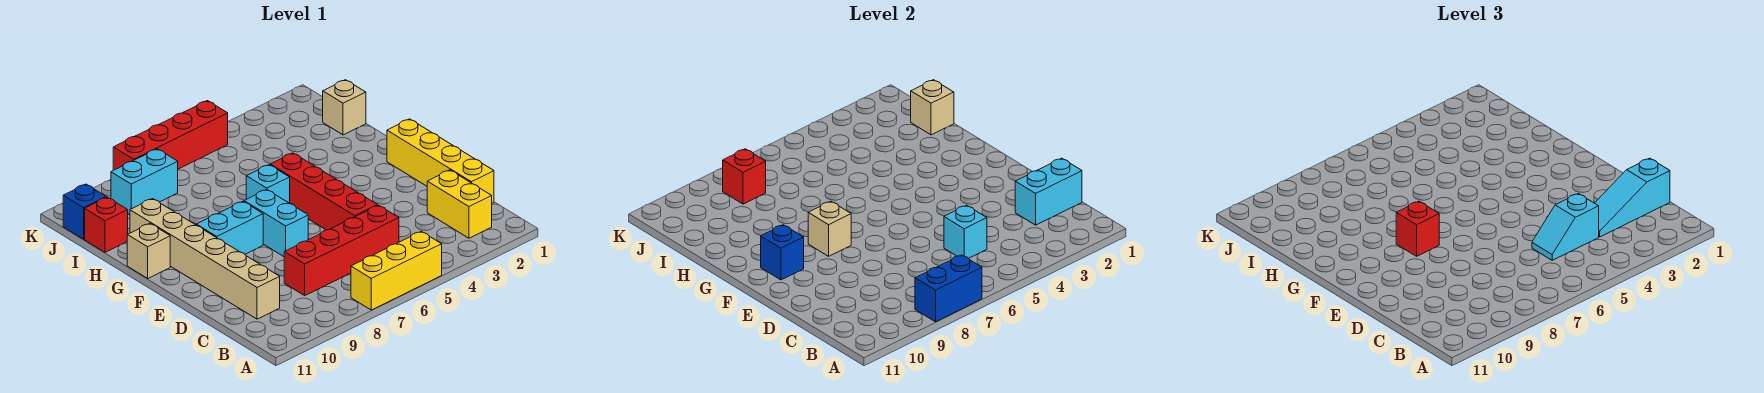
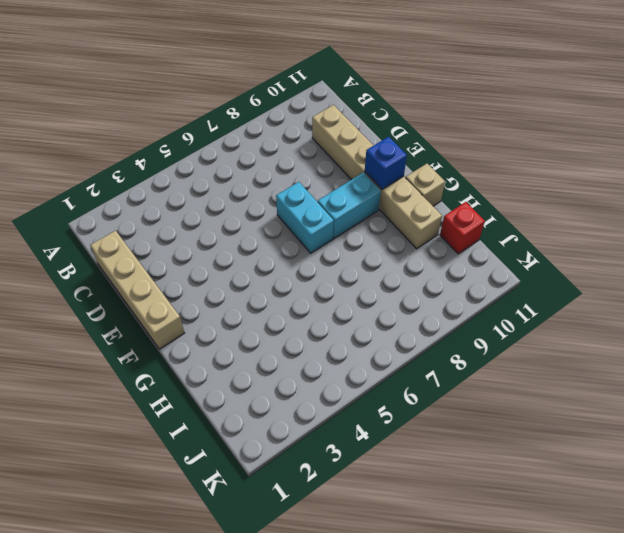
tan brick C1:F1 level 1 -> yellow brick C1:F1 level 1
none -> yellow brick A5:A7 level 1
none -> yellow brick B2:C2 level 1
none -> red brick C5:C8 level 1

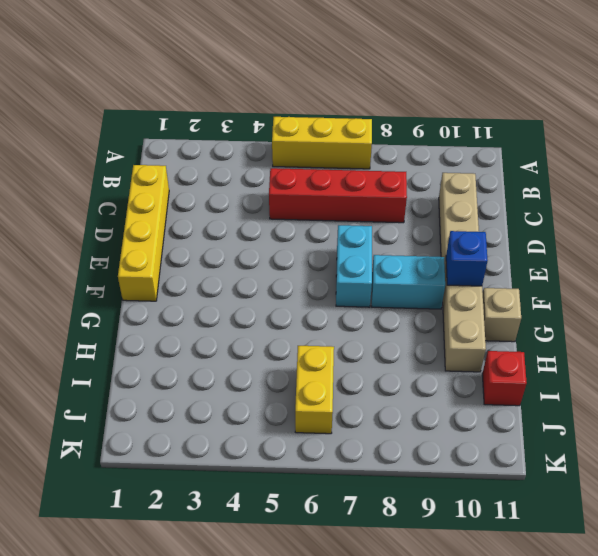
yellow brick I6:J6 level 1 -> yellow brick B2:C2 level 1
none -> red brick D5:G5 level 1
none -> cyan brick G6 level 1
none -> tan brick I1 level 1

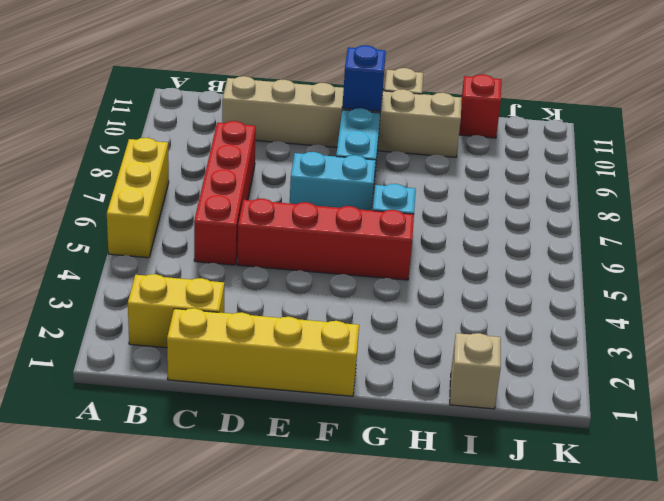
none -> cyan brick J8:J9 level 1
none -> blue brick J11 level 1
none -> red brick K5:K8 level 1

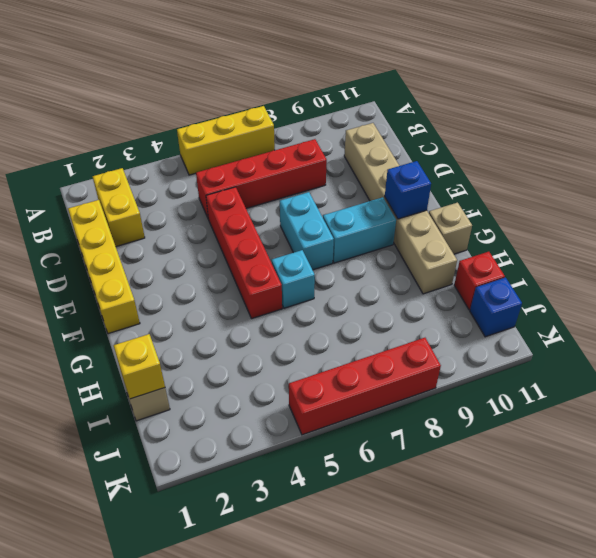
yellow brick I1 level 2 -> tan brick I1 level 2
none -> cyan brick J8:J9 level 1
none -> blue brick A7:A8 level 2
none -> cyan brick C1:C2 level 2

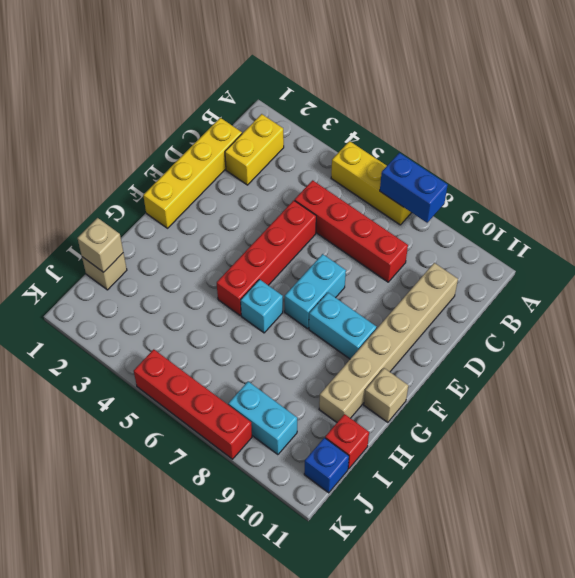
none -> cyan brick C1:C2 level 2
none -> cyan brick C5 level 2
none -> tan brick F8 level 2

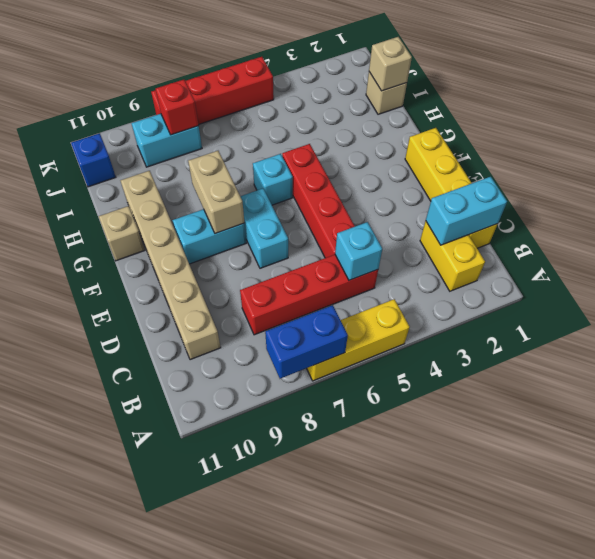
tan brick F8:G8 level 2 -> tan brick F8 level 2
none -> red brick I11 level 1
none -> blue brick F10 level 2
none -> cyan slope C1:C3 level 3 top 1

